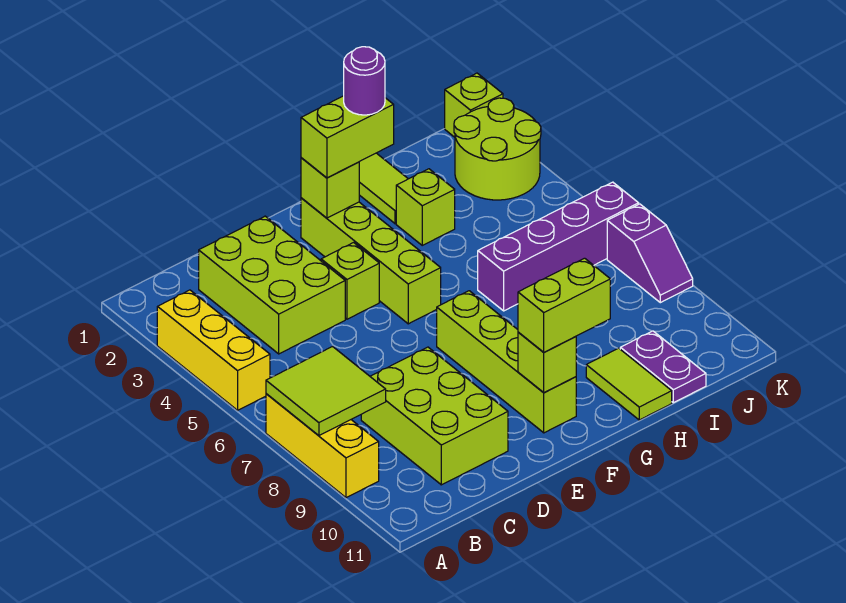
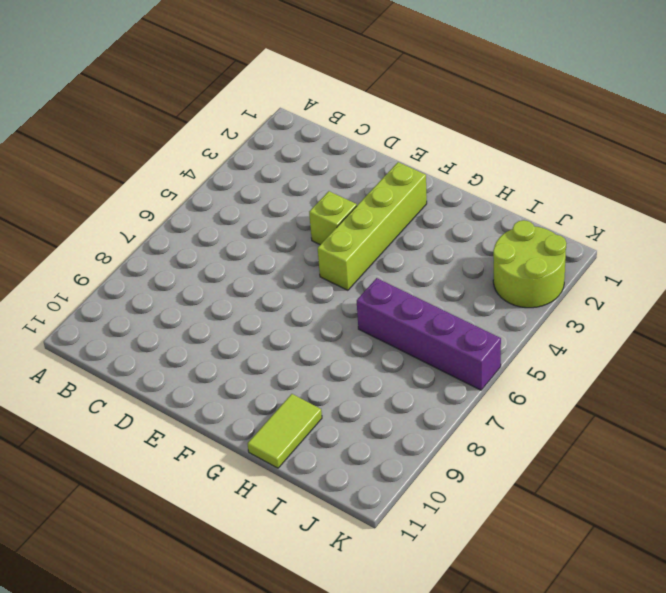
none -> yellow brick A3:A5 level 1
none -> yellow brick A7:A9 level 1
none -> lime brick C2:D4 level 1

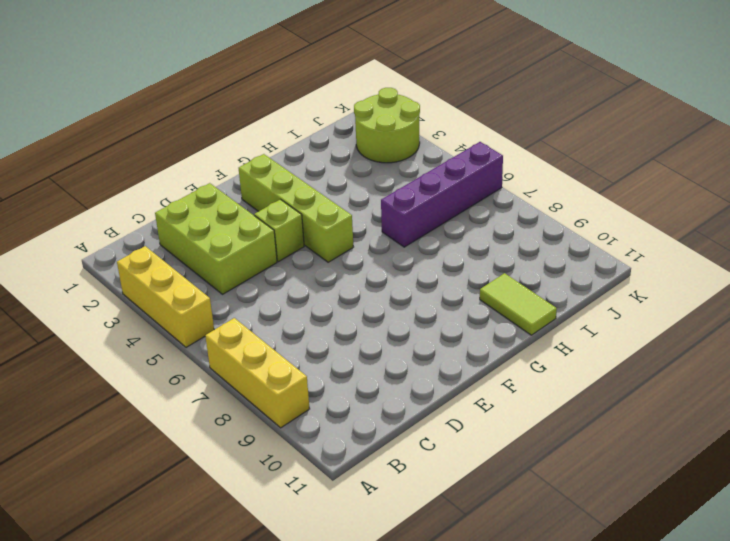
none -> lime brick C8:D10 level 1
none -> lime brick F7:F10 level 1
none -> lime tile H1:H2 level 1

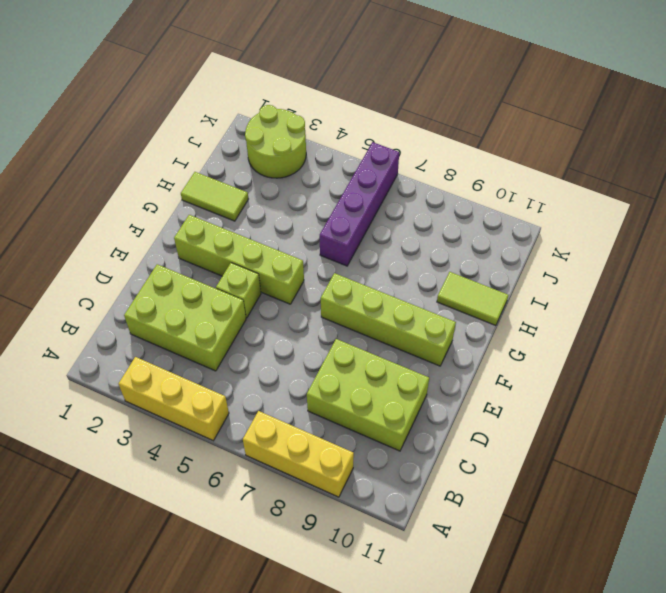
none -> lime brick H3 level 1
none -> purple plate I10:I11 level 1
none -> lime brick K1 level 1

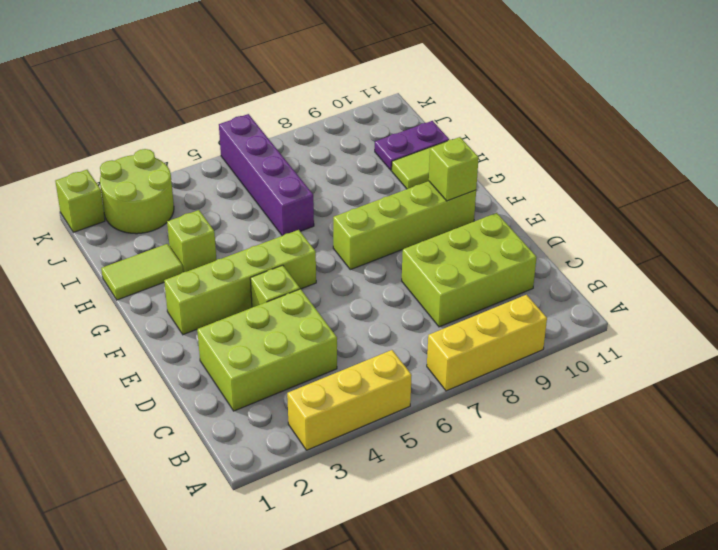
none -> purple slope K7:K8 level 1 top 7
none -> lime tile A7:B8 level 2
none -> lime brick F2 level 2

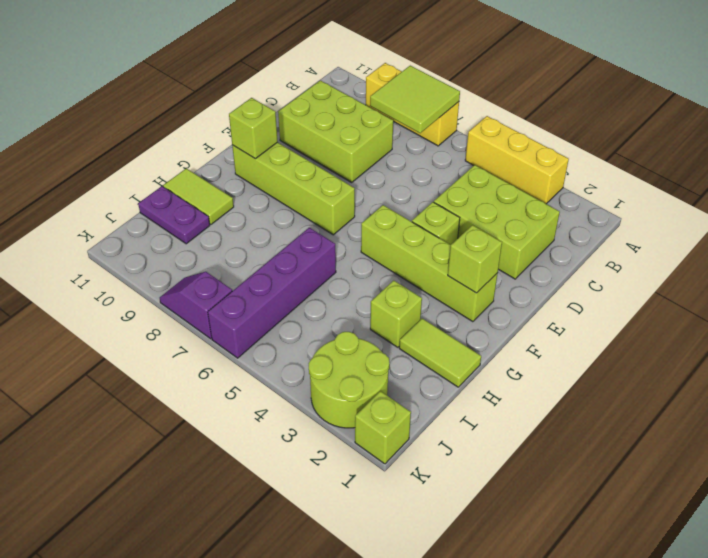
none -> lime brick F2:G2 level 3
none -> lime brick F10:G10 level 3
none -> purple round brick G2 level 4

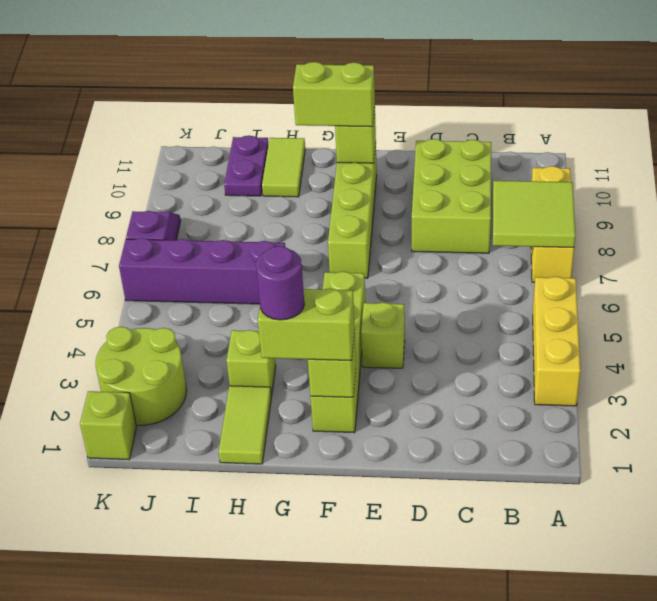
none -> lime brick C2:D4 level 1

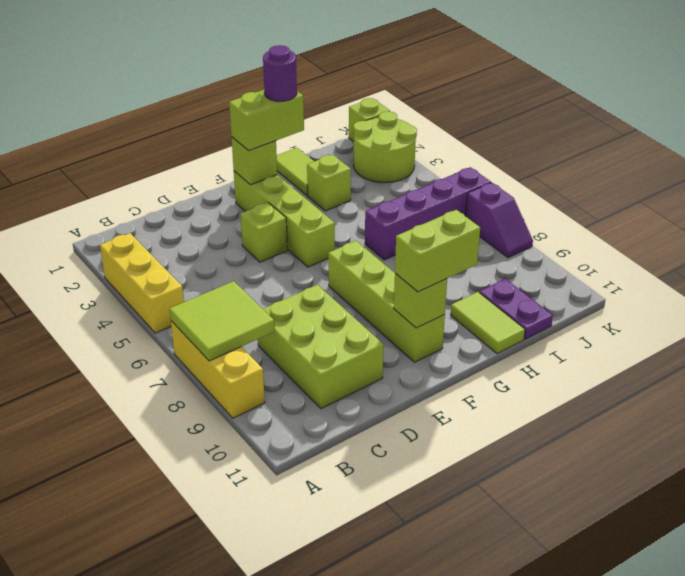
none -> lime brick C2:D4 level 1

